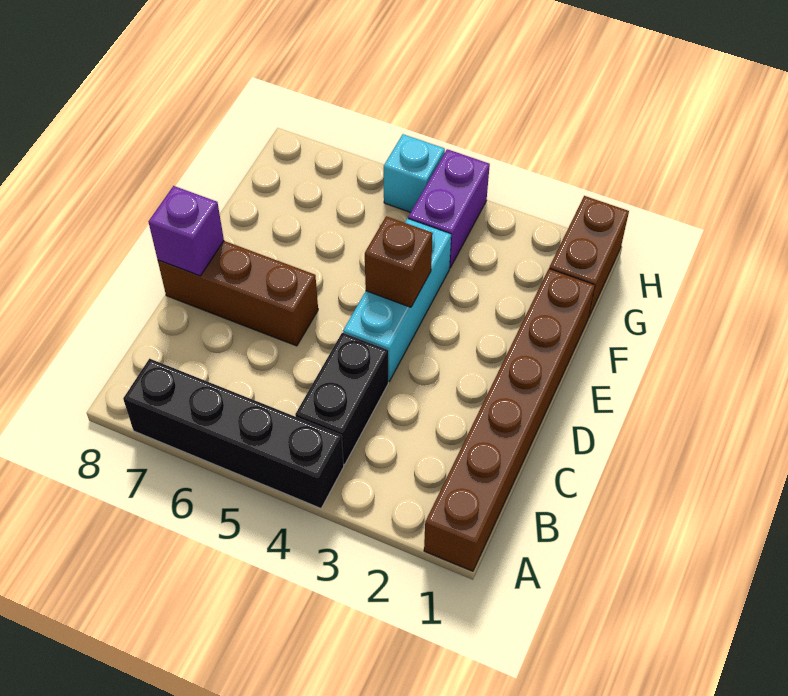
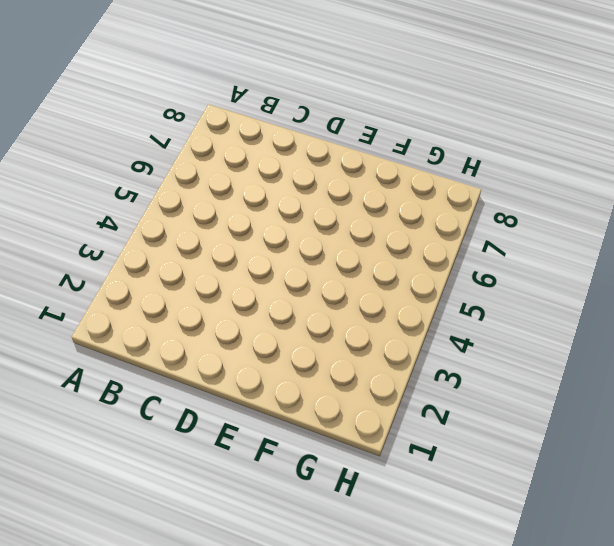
none -> brown brick A1:F1 level 1
none -> black brick A4:A7 level 1

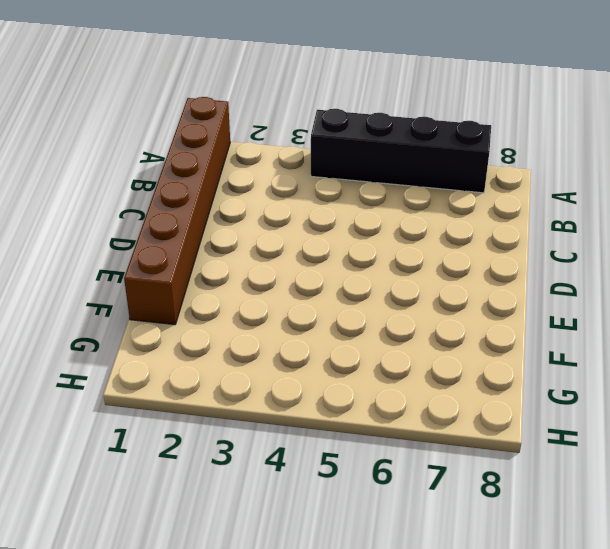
none -> black brick B4:C4 level 1
none -> cyan brick D4:F4 level 1

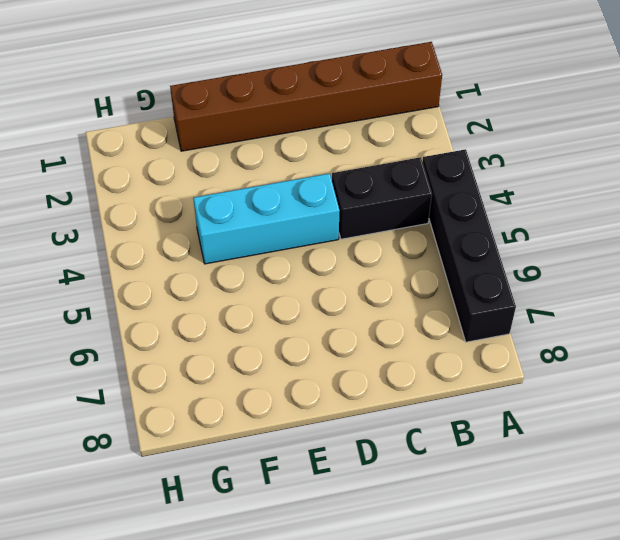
none -> brown brick D6:D8 level 1
none -> brown brick G1:H1 level 1

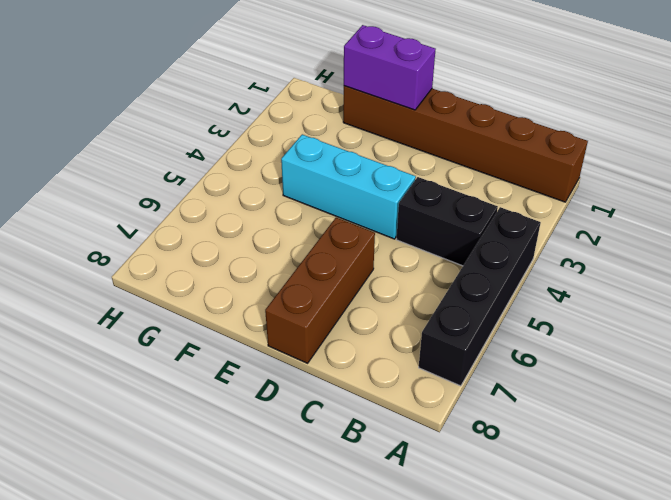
purple brick E1:F1 level 2 -> purple brick G4:H4 level 1
none -> brown brick G1:H1 level 1
none -> cyan brick H5 level 1

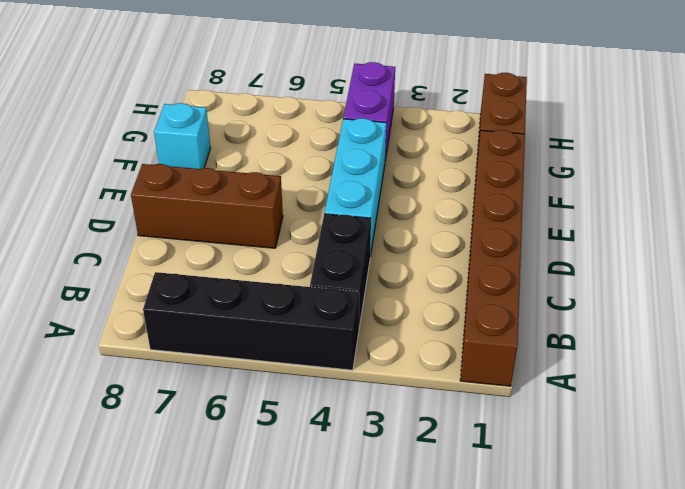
cyan brick F8 level 1 -> cyan brick H5 level 1
none -> purple brick D8 level 2
none -> brown brick E4 level 2

